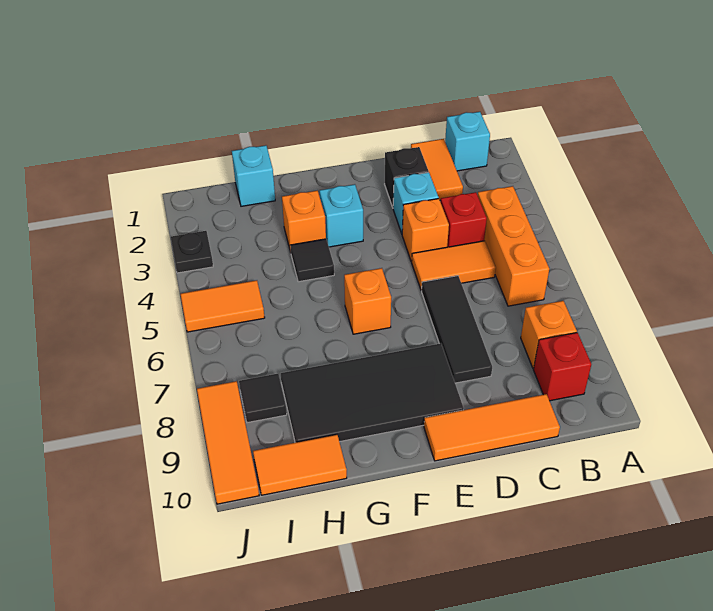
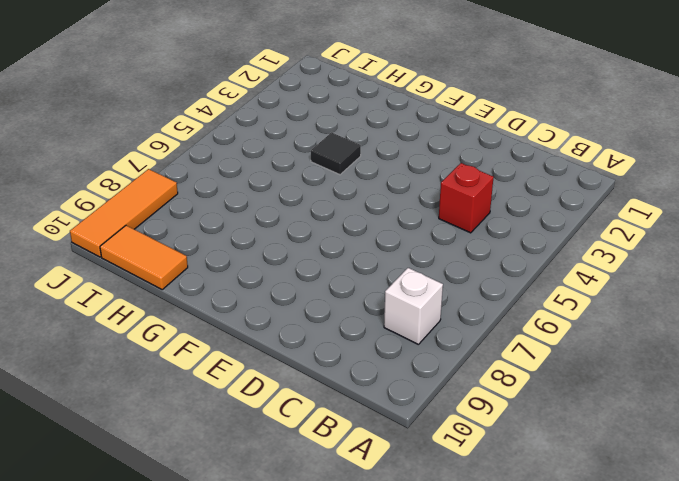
white brick B8 level 1 -> orange brick B8 level 1
none -> cyan brick B1 level 1
none -> orange brick B4:B6 level 1
none -> red brick B9 level 1

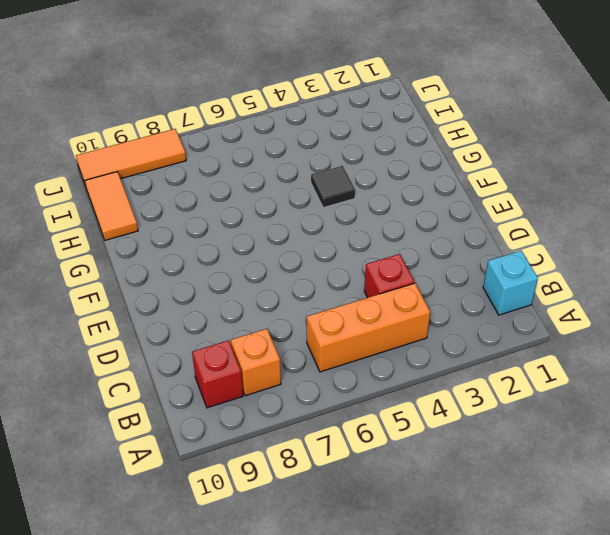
none -> orange tile C1:C2 level 1
none -> orange tile C5:D5 level 1
none -> orange tile C10:E10 level 1

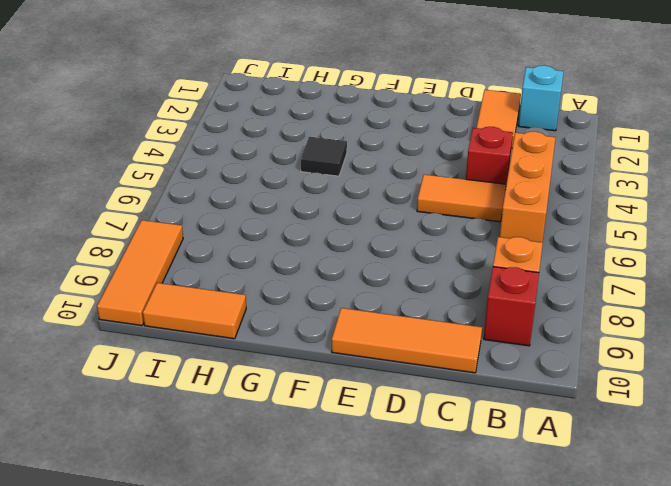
none -> black brick D2 level 1
none -> cyan brick D3 level 1
none -> orange brick D4 level 1

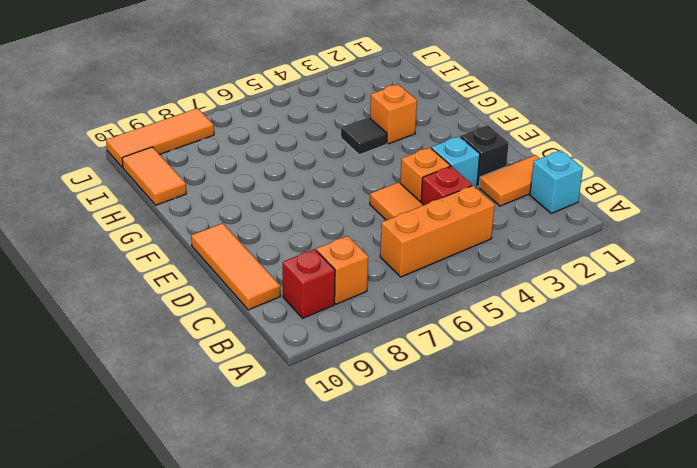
none -> black tile D6:D8 level 1
none -> black tile E8:H9 level 1
none -> cyan brick F3 level 1

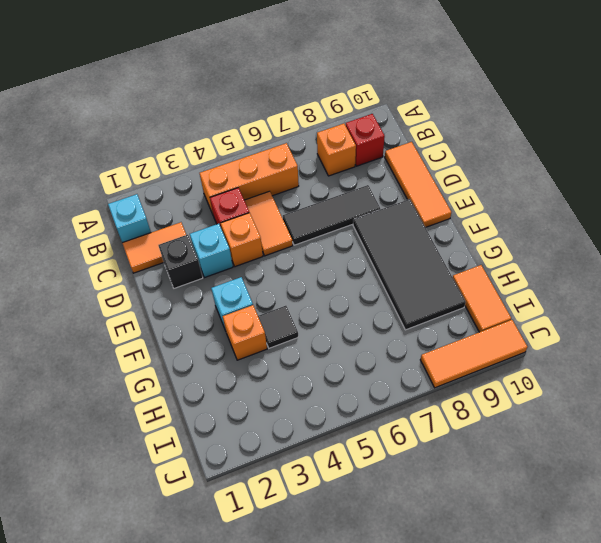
none -> orange brick F6 level 1
none -> cyan brick H1 level 1
none -> orange tile I5:J5 level 1

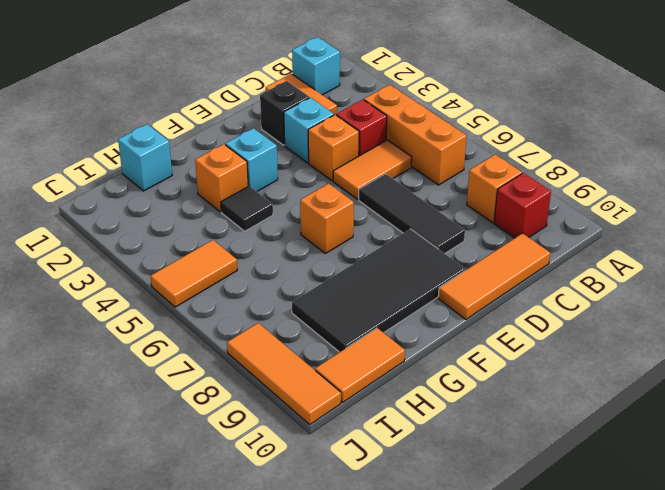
none -> black tile I8 level 1
none -> black plate J3 level 1

